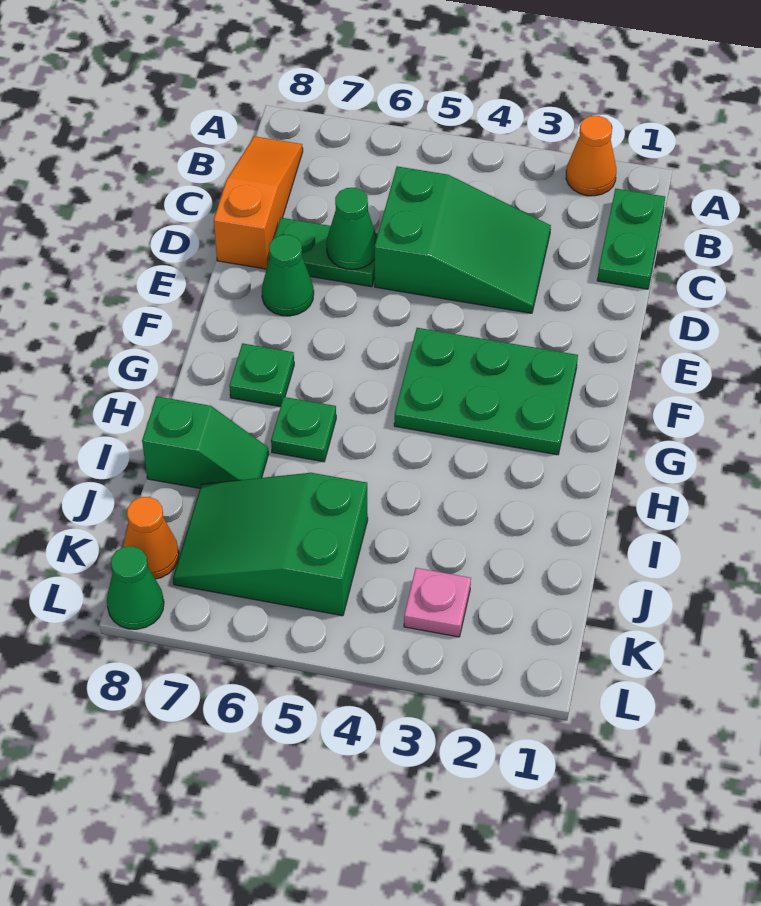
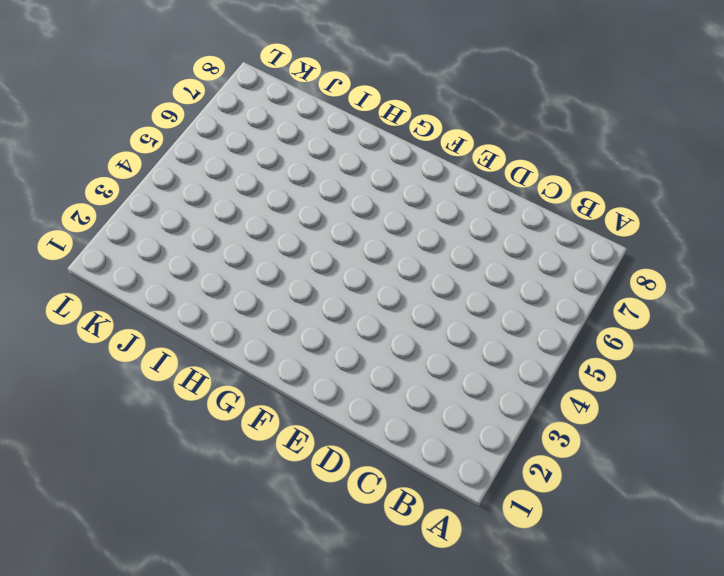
none -> orange cone A2 level 1
none -> green plate B1:C1 level 1
none -> orange slope B8:D8 level 1 top D

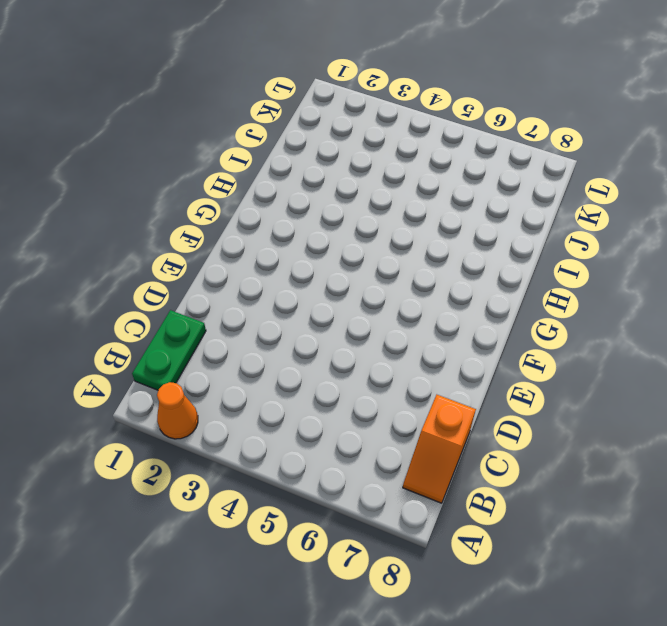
orange slope B8:C8 level 1 top C -> orange slope B8:D8 level 1 top D
none -> green slope C3:D5 level 1 top 5
none -> green plate D6:D7 level 1
none -> green cone E7 level 1

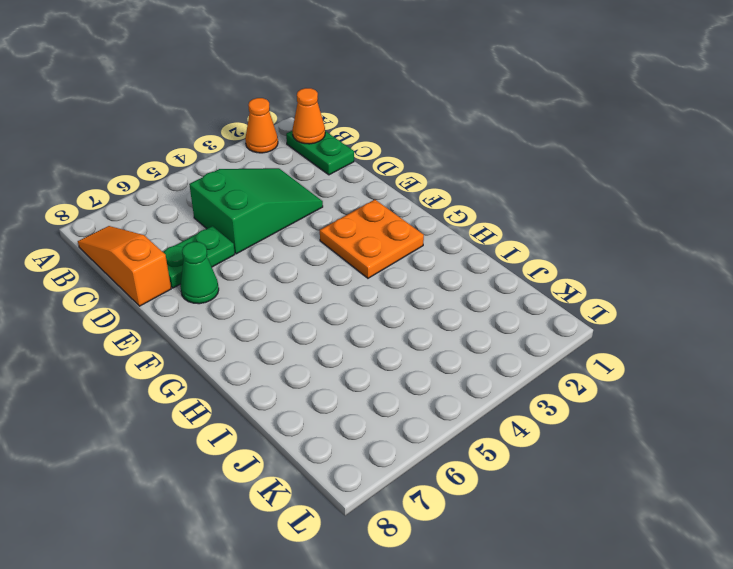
orange cone B1 level 2 -> orange cone K8 level 1
orange plate F2:G3 level 1 -> green plate F2:G4 level 1
none -> green plate G7 level 1
none -> green plate H6 level 1
none -> green slope I7:I8 level 1 top 8

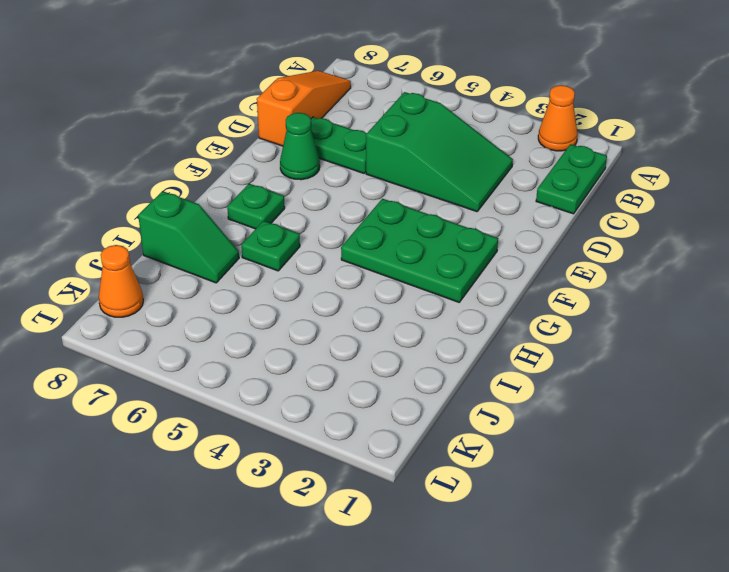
none -> green slope J5:K7 level 1 top 5
none -> pink plate K3 level 1
none -> green cone L8 level 1

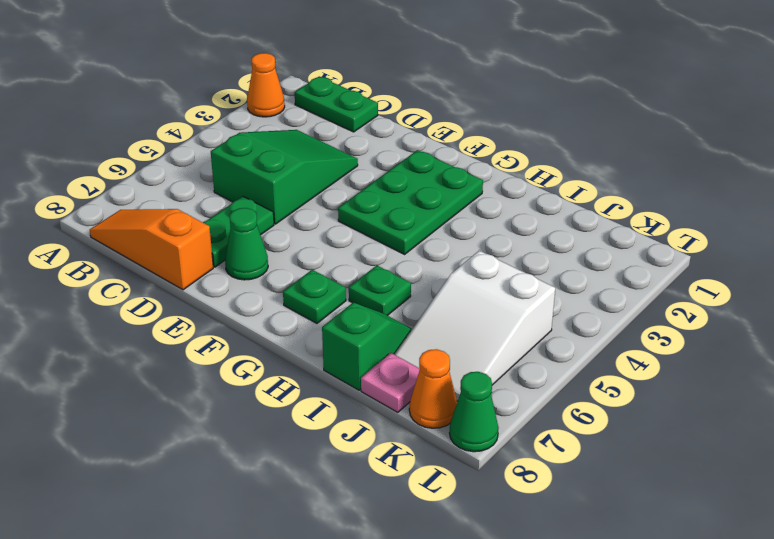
white slope J5:K7 level 1 top 5 -> green slope J5:K7 level 1 top 5
pink plate J8 level 1 -> pink plate K3 level 1
none -> green cone D6 level 2

